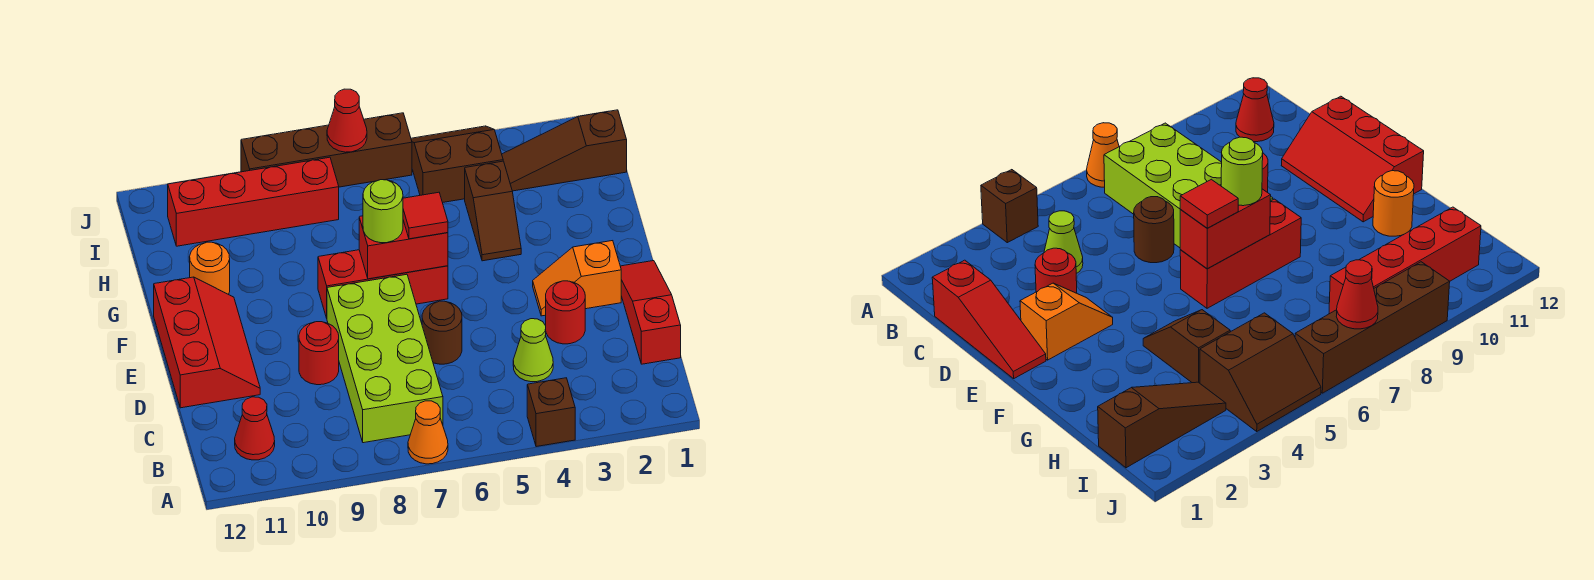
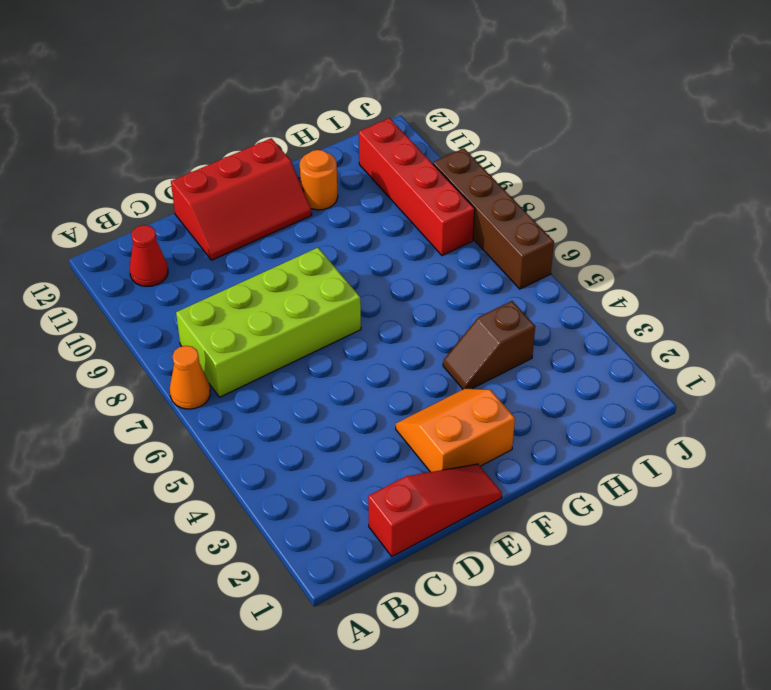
orange slope E2:F3 level 1 top 2 -> orange slope E2:E3 level 1 top 2
none -> brown brick A4 level 1
none -> lime cone C4 level 1
none -> red round brick D3 level 1

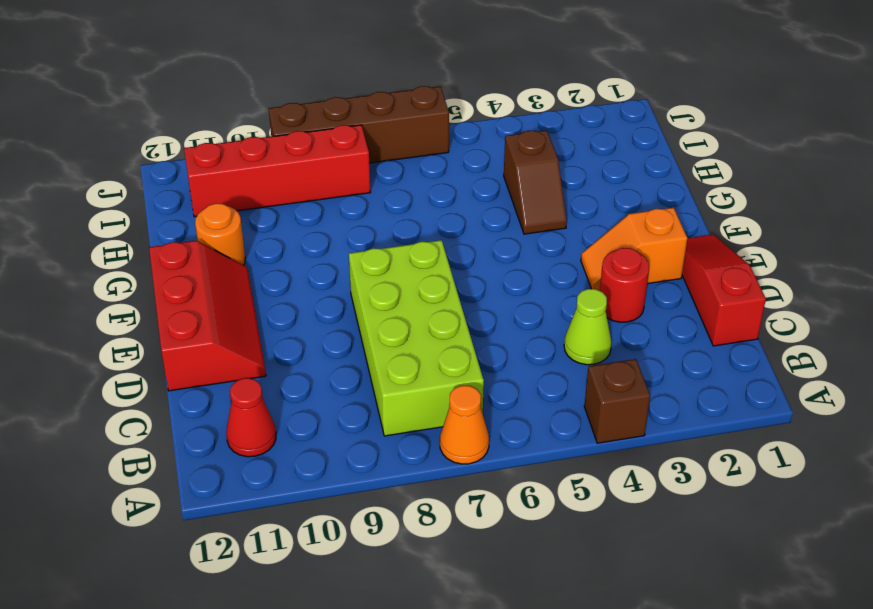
none -> brown round brick D6 level 1
none -> red round brick D9 level 1
none -> red brick F6:F8 level 1

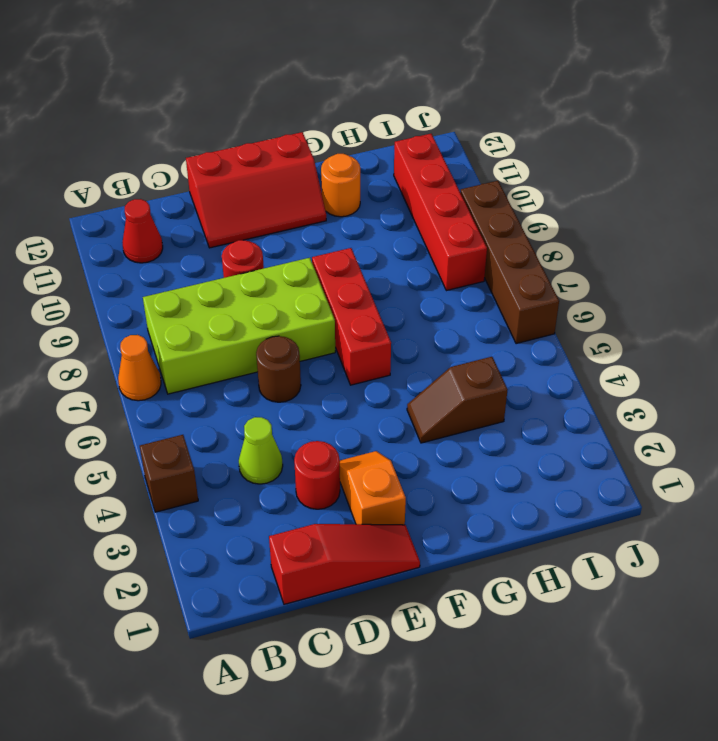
none -> brown slope I1:I3 level 1 top 1
none -> brown slope I4:J5 level 1 top I
none -> red brick F6:F7 level 2

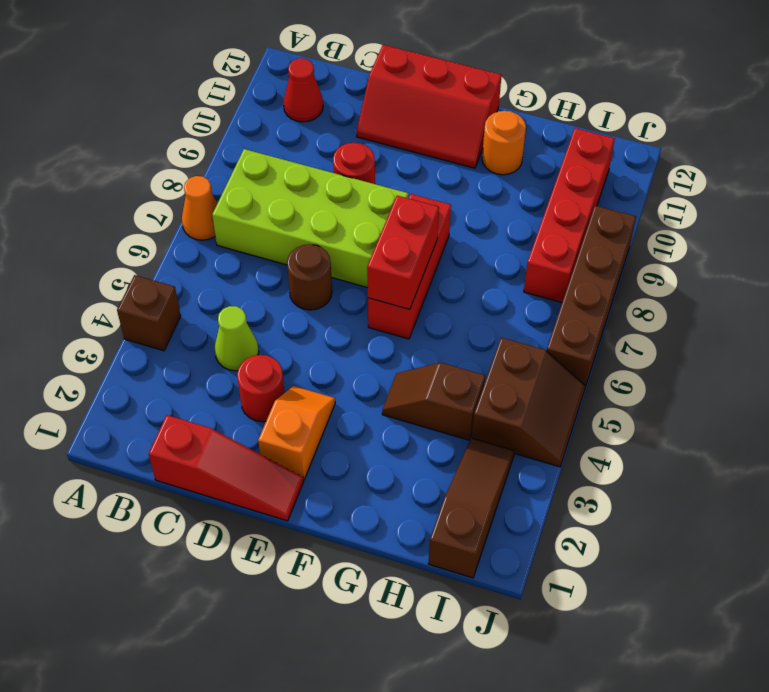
none -> red cone J7 level 2
none -> red tile F6 level 3
none -> lime round brick F7 level 3

